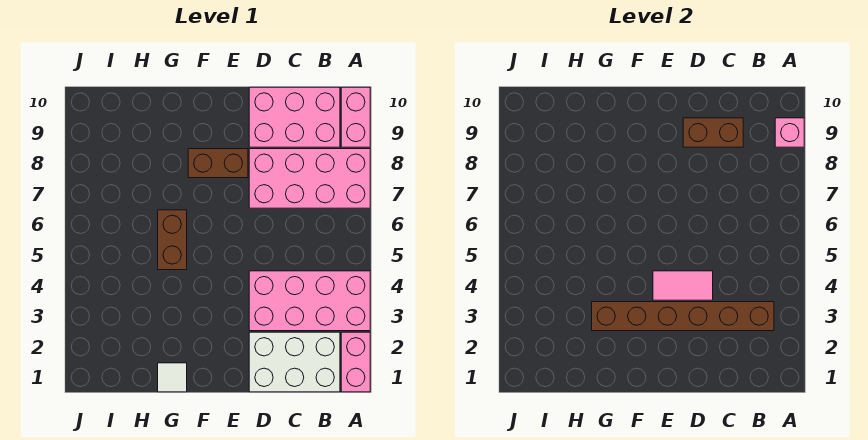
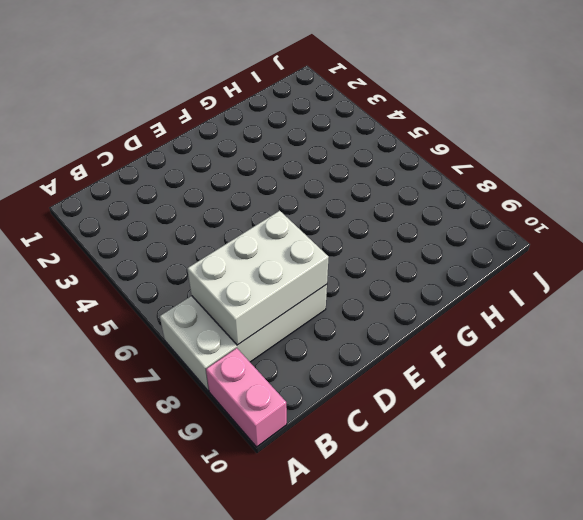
white brick A7:D8 level 1 -> pink brick A7:D8 level 1
white brick B7:D8 level 2 -> white brick B1:D2 level 1
none -> pink brick A1:A2 level 1
none -> pink brick A3:D4 level 1
none -> pink brick B9:D10 level 1

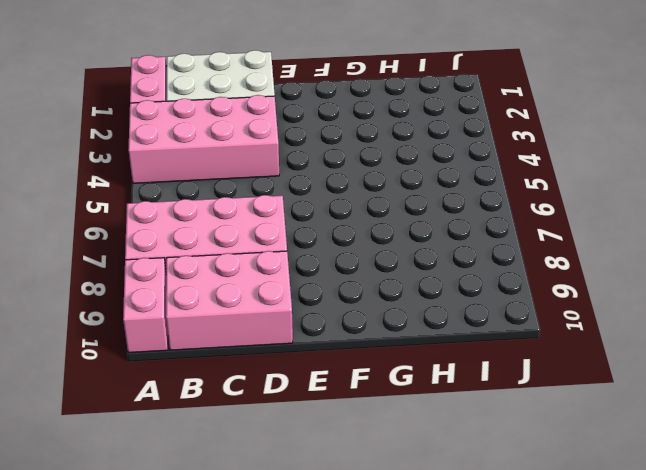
none -> brown brick E8:F8 level 1
none -> white tile G1 level 1
none -> brown brick G5:G6 level 1

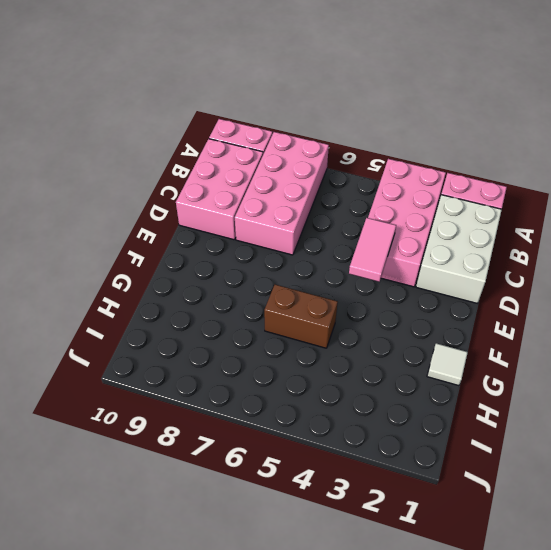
none -> brown brick E8:F8 level 1
none -> pink brick A9 level 2
none -> brown brick B3:G3 level 2

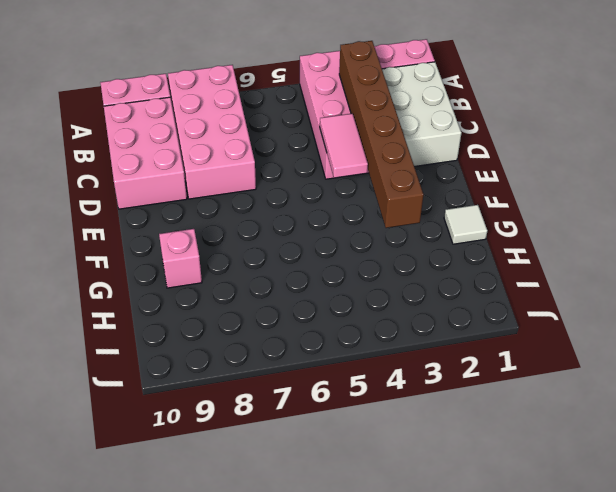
pink brick G9 level 1 -> pink brick A9 level 2
none -> brown brick E8:F8 level 1
none -> brown brick G5:G6 level 1
none -> brown brick C9:D9 level 2

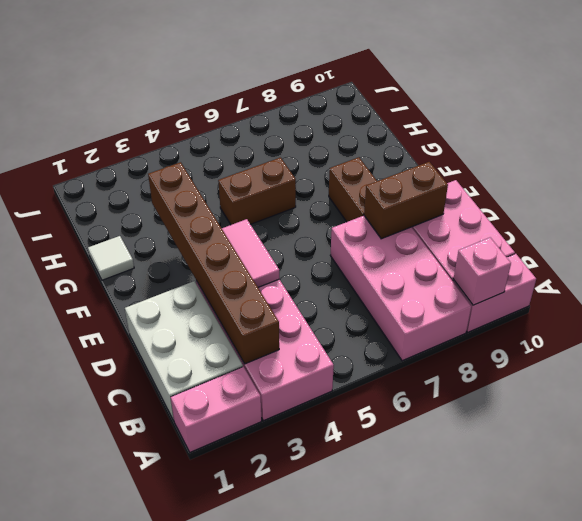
brown brick D8:D9 level 2 -> brown brick C9:D9 level 2

